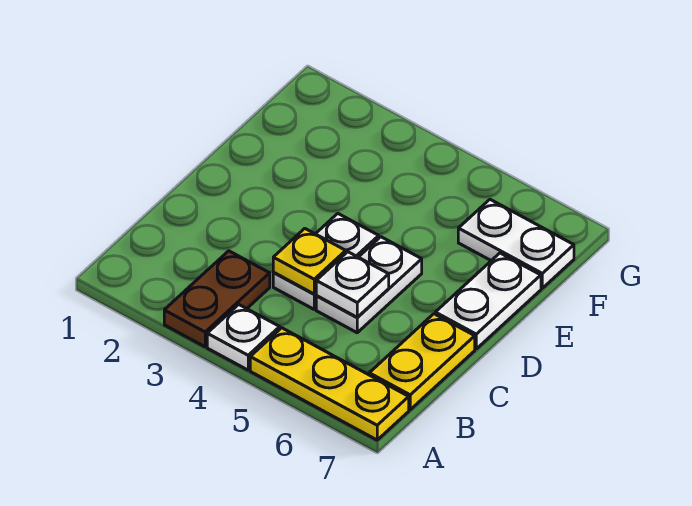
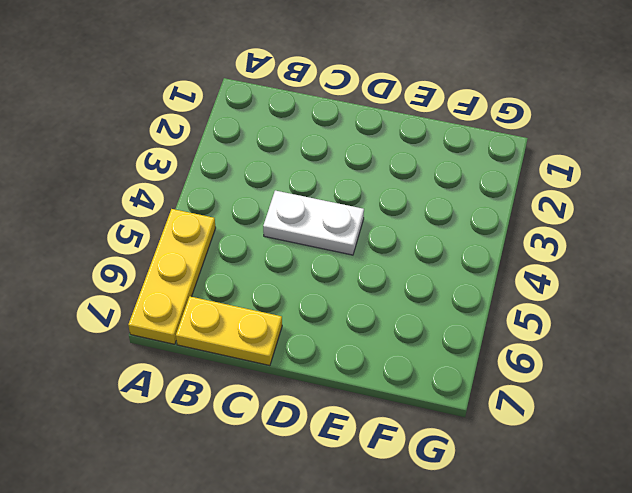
none -> brown plate A3:B3 level 1
none -> white plate A4 level 1

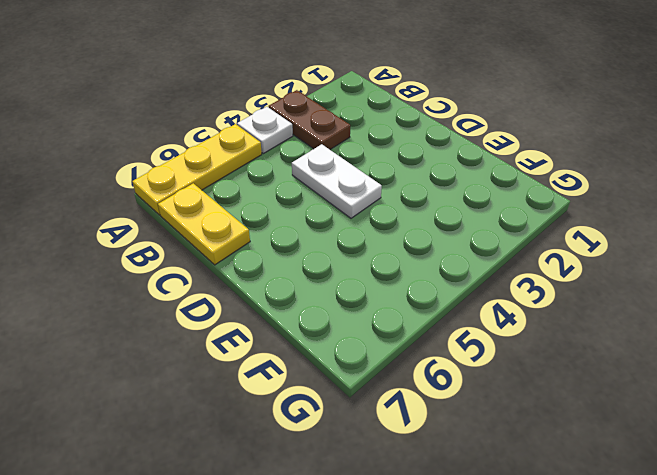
none -> white plate C5:D5 level 1
none -> white plate D7:E7 level 1

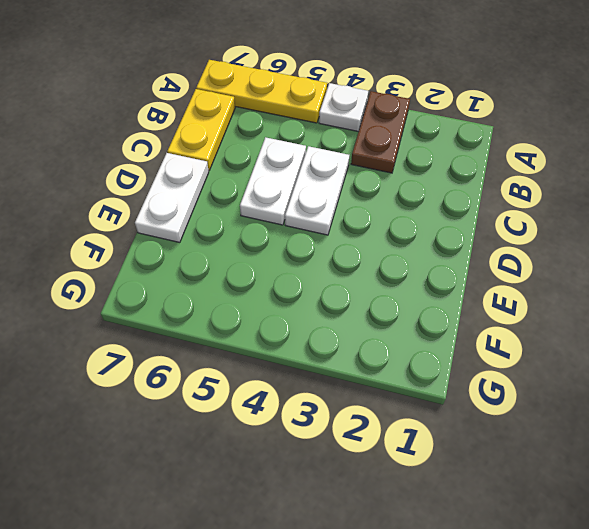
none -> white plate F6:F7 level 1
none -> yellow plate C4 level 2

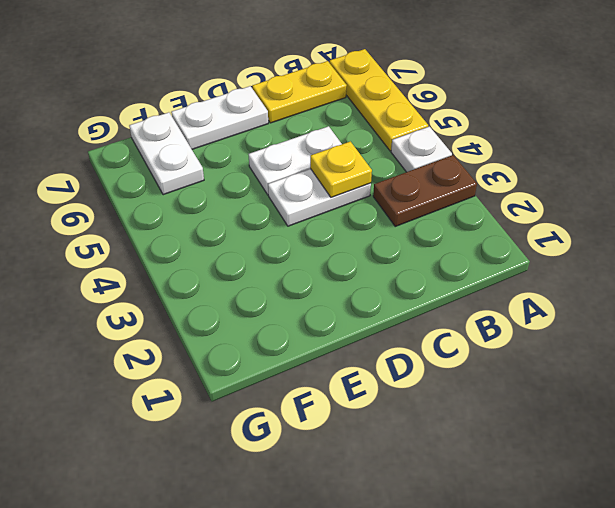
none -> white plate C5 level 2

